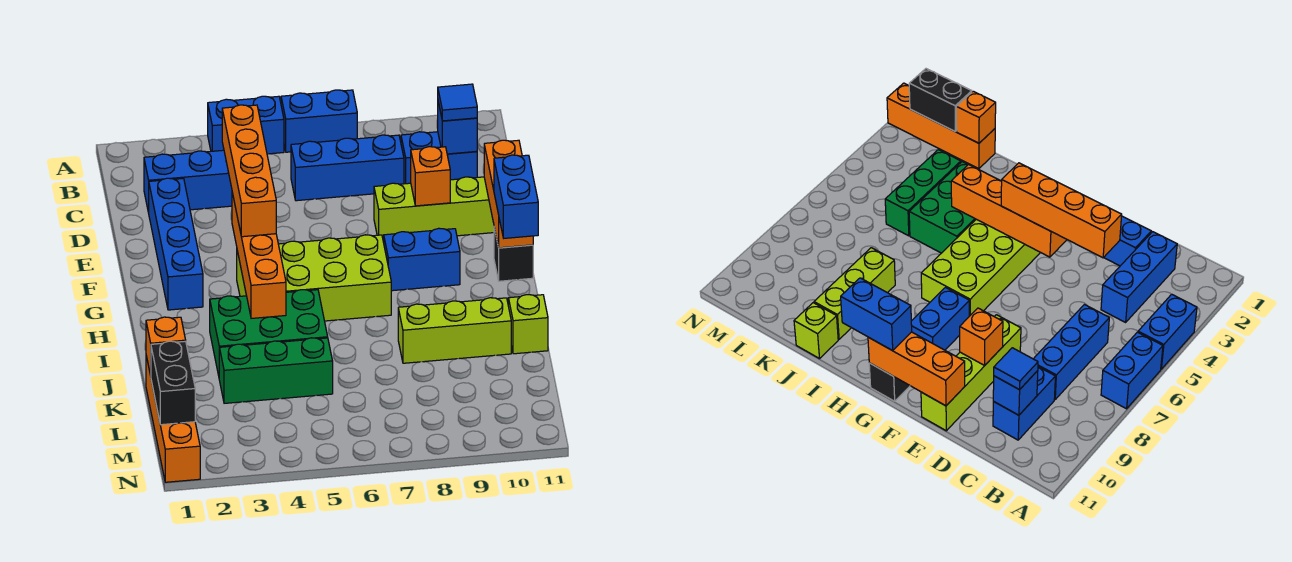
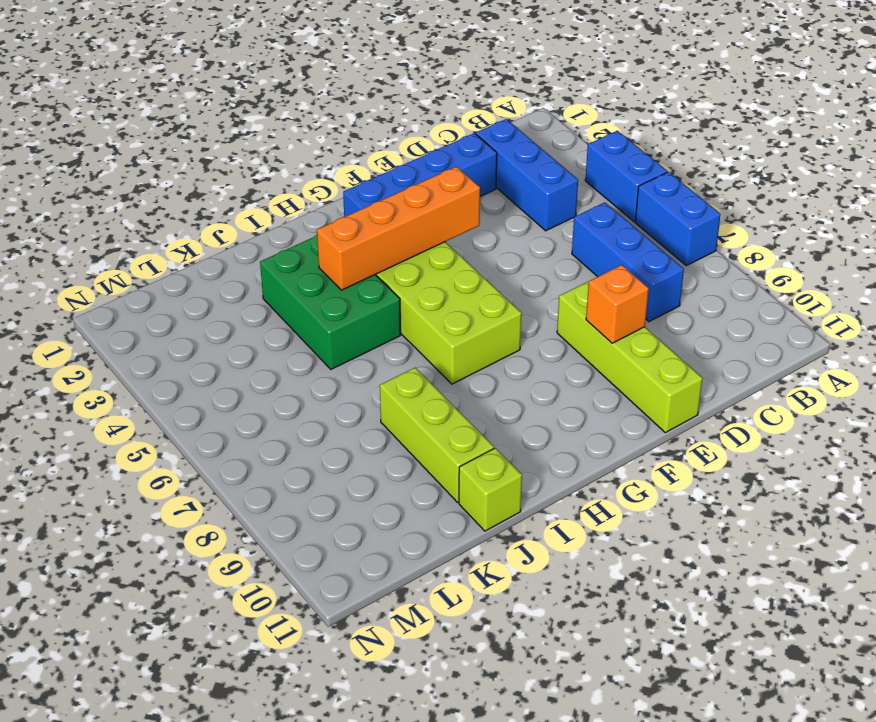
none -> blue brick C9:C10 level 1
none -> blue brick G8:G9 level 1
none -> black brick G11 level 1

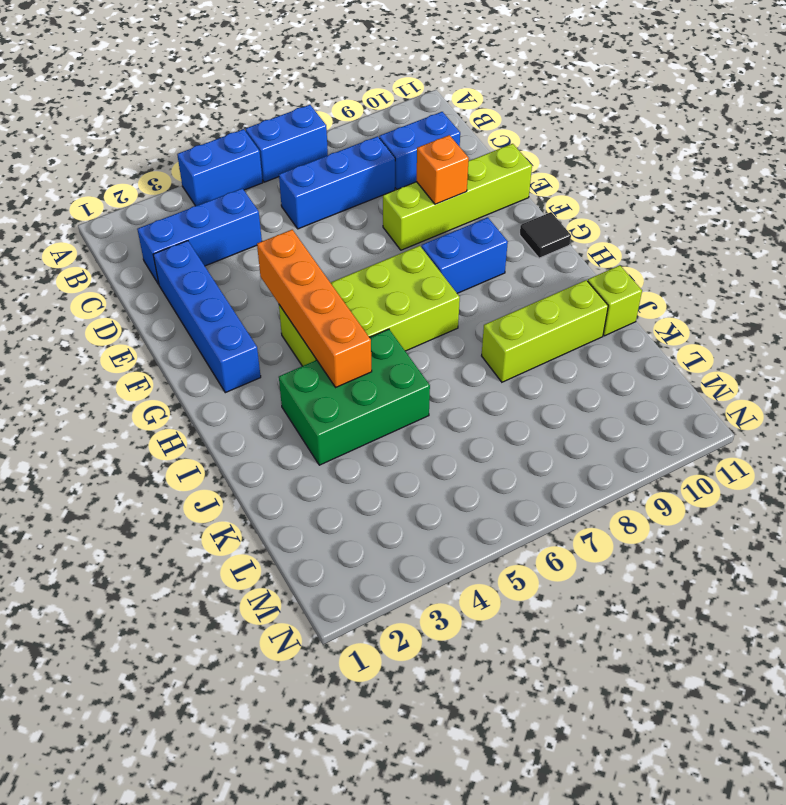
black tile G11 level 1 -> black brick G11 level 1
none -> orange brick K1:N1 level 1
none -> green brick K3:K5 level 1
none -> blue brick C10 level 2

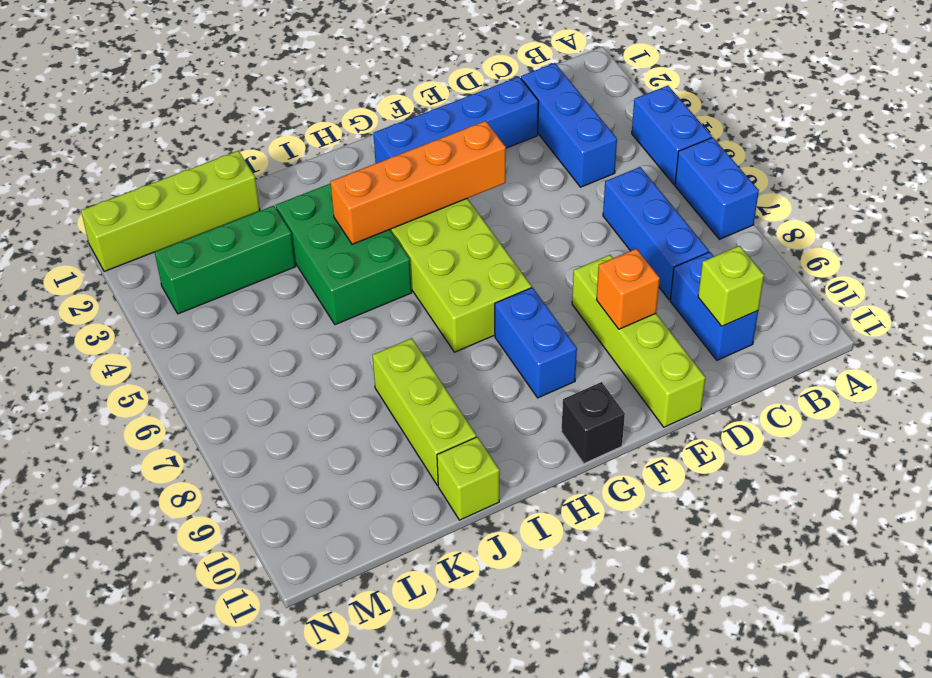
lime brick C10 level 2 -> blue brick C10 level 2
lime brick K1:N1 level 1 -> orange brick K1:N1 level 1
green brick K3:M3 level 1 -> green brick K3:K5 level 1
none -> orange brick E11:G11 level 2
none -> orange brick K1 level 2
none -> black brick L1:M1 level 2

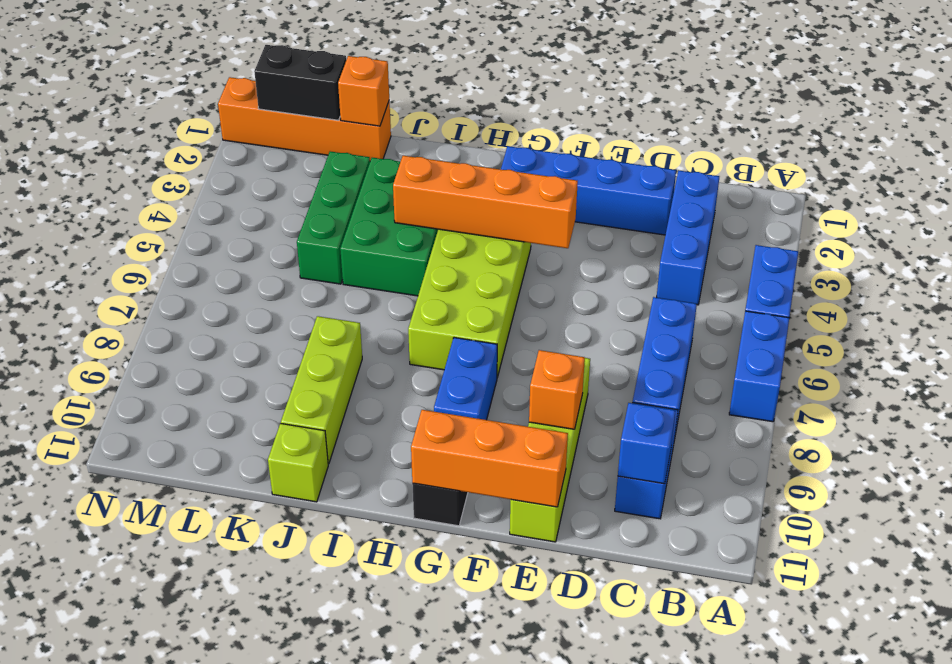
none -> blue tile C10 level 3
none -> orange brick D4:G4 level 3
none -> blue brick G11:H11 level 3

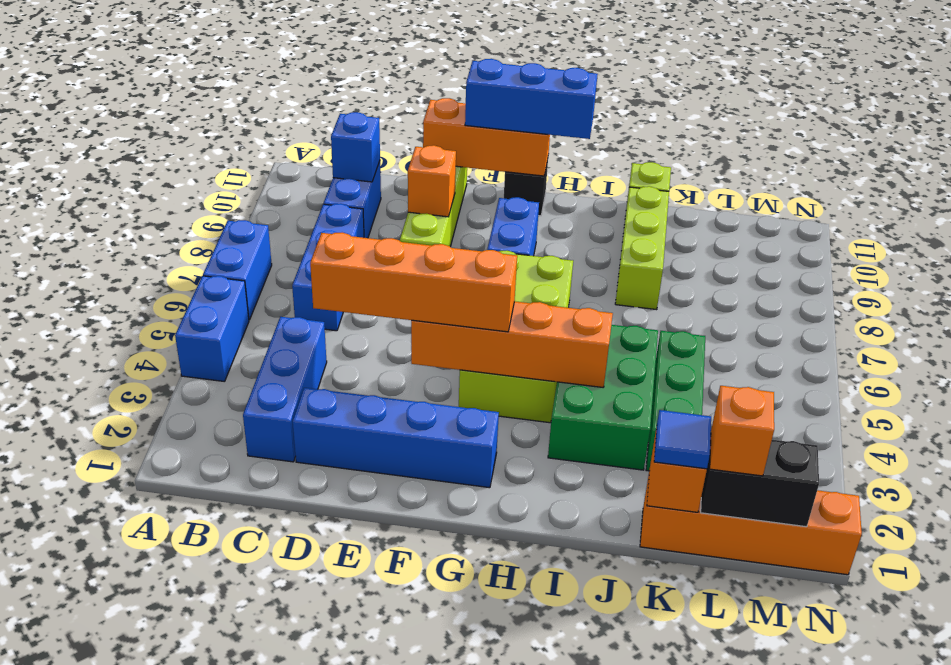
blue brick F11:H11 level 3 -> blue brick G11:H11 level 3
blue tile K1 level 3 -> blue tile C10 level 3
orange brick L1 level 3 -> none

